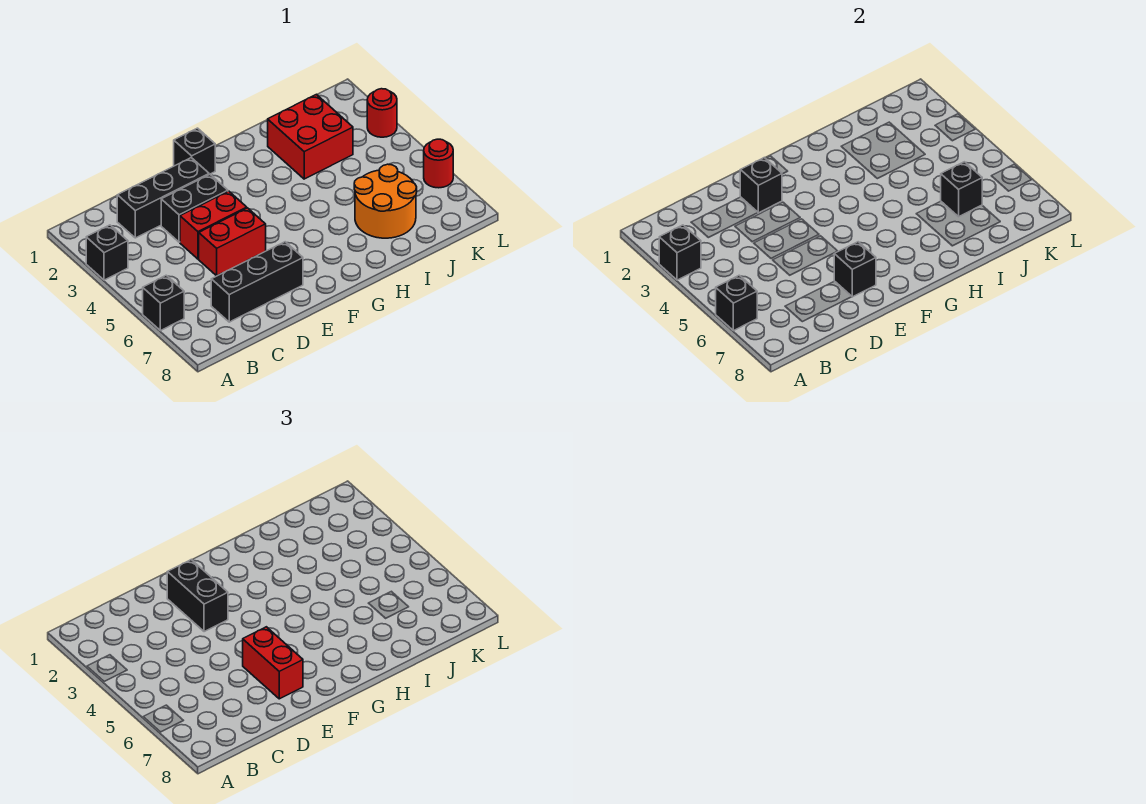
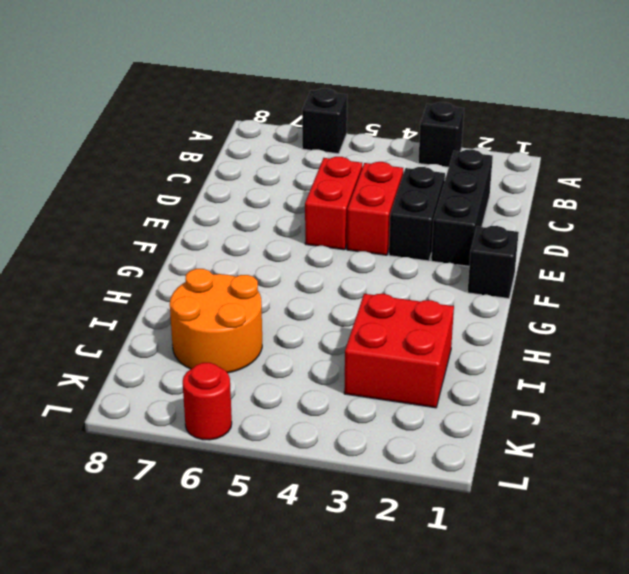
none -> black brick C7:E7 level 1
none -> red round brick L3 level 1
none -> black brick A3 level 2

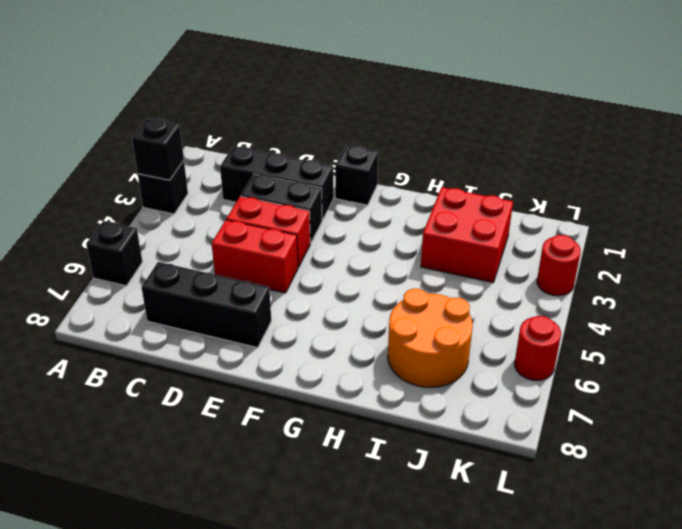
none -> black brick A6 level 2
none -> black brick E2 level 2
none -> black brick E7 level 2

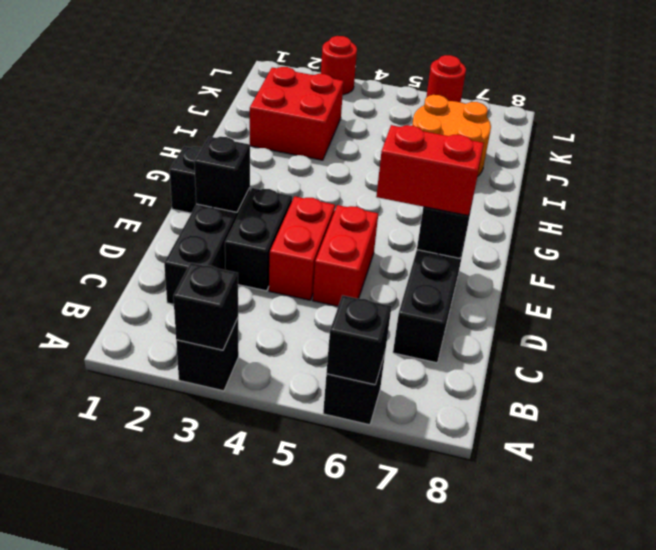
none -> black brick J6 level 2
none -> black brick E2:E3 level 3

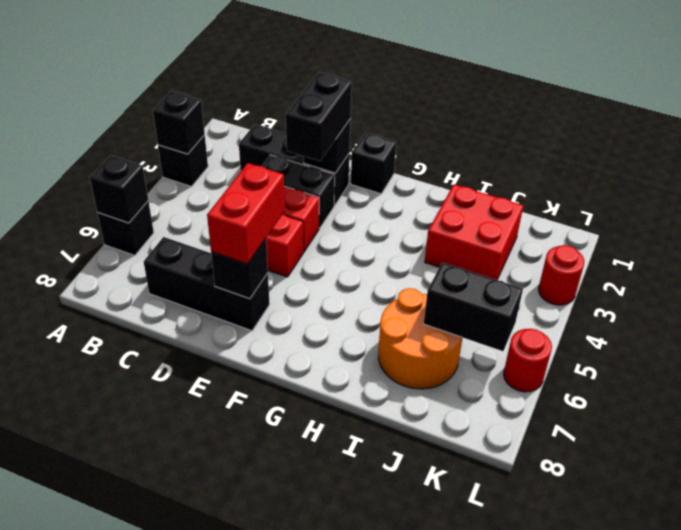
black brick J6:K6 level 2 -> black brick J6 level 2

